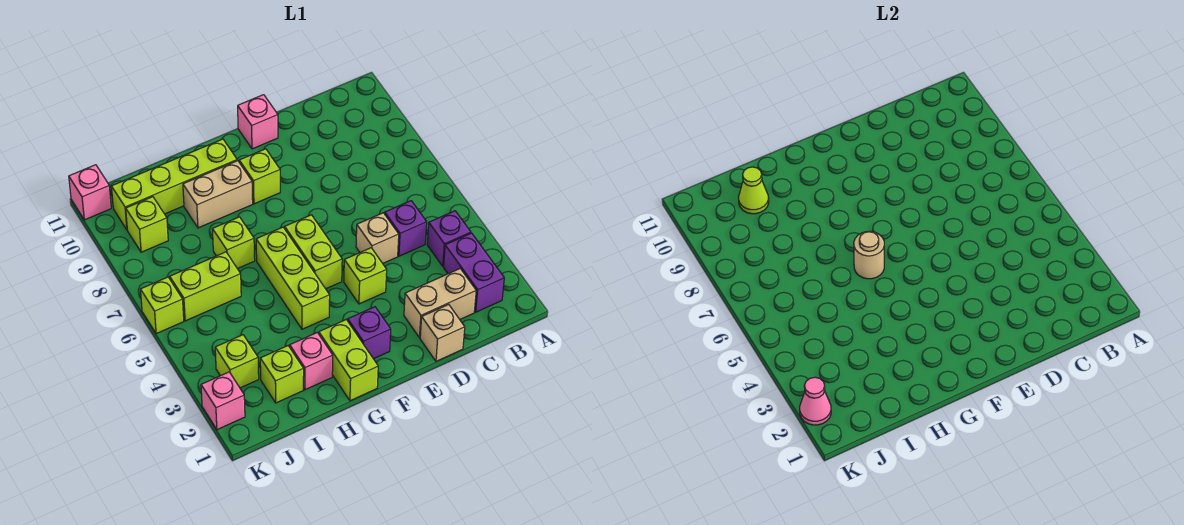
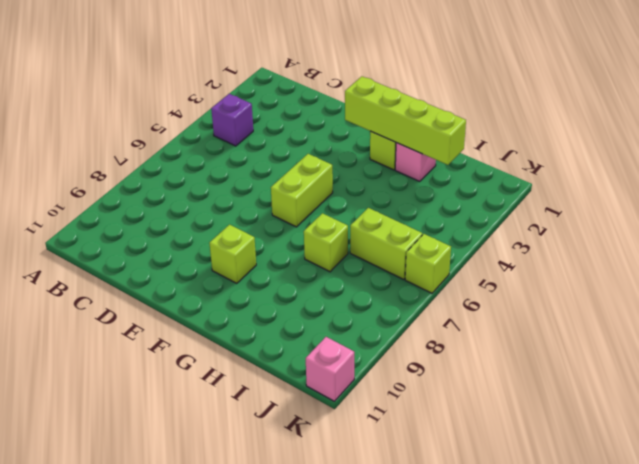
lime brick F2:I2 level 2 -> lime brick G10:J10 level 1
none -> purple brick B2:B3 level 1
none -> tan brick C2:D2 level 1
none -> purple brick C5 level 1

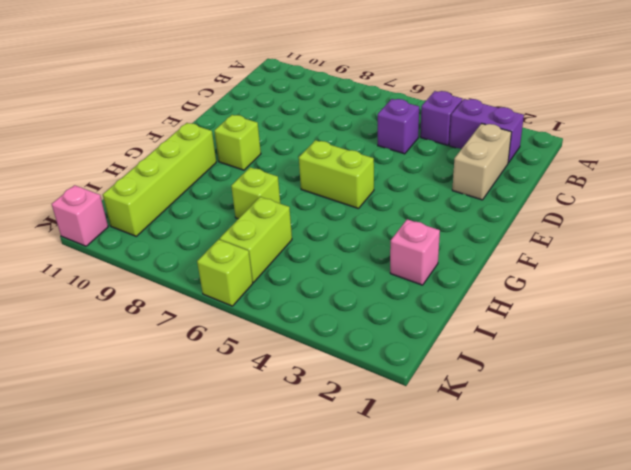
none -> tan brick D1 level 1
none -> tan brick D5 level 1
none -> lime brick E4 level 1

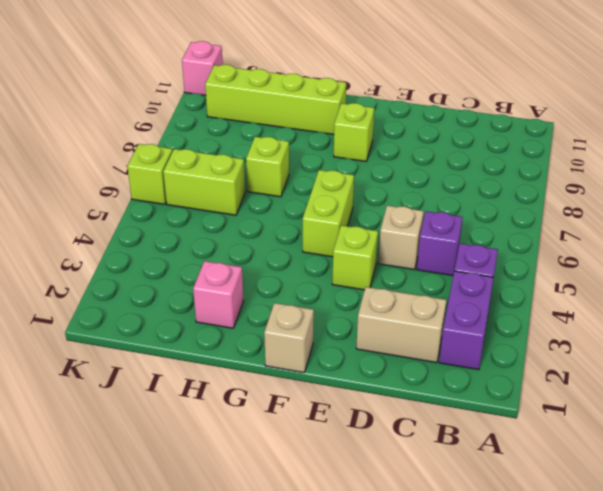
tan brick F1 level 1 -> tan brick D1 level 1
none -> pink brick E11 level 1
none -> purple brick F2 level 1
none -> lime brick G1:G2 level 1

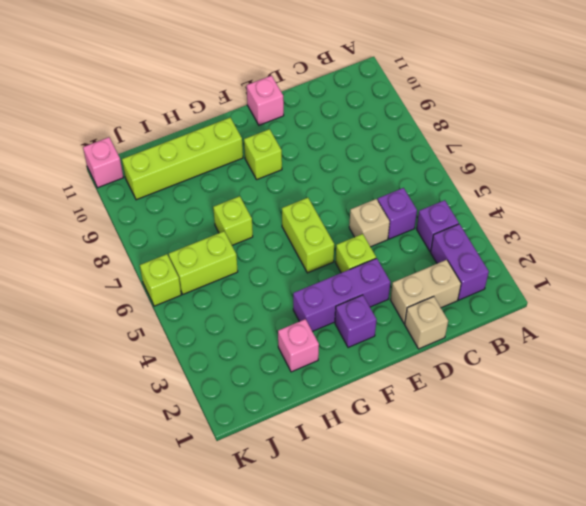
purple brick E3:G3 level 1 -> none
none -> lime brick G1:G2 level 1
none -> lime brick G4:G6 level 1
none -> tan brick G9:H9 level 1

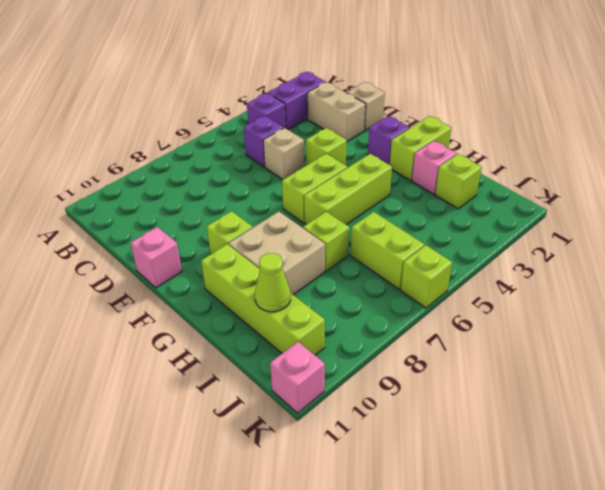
tan brick G8:H9 level 1 -> tan brick G9:H9 level 1
none -> lime brick J3 level 1
none -> lime brick J9 level 1
none -> pink brick K2 level 1

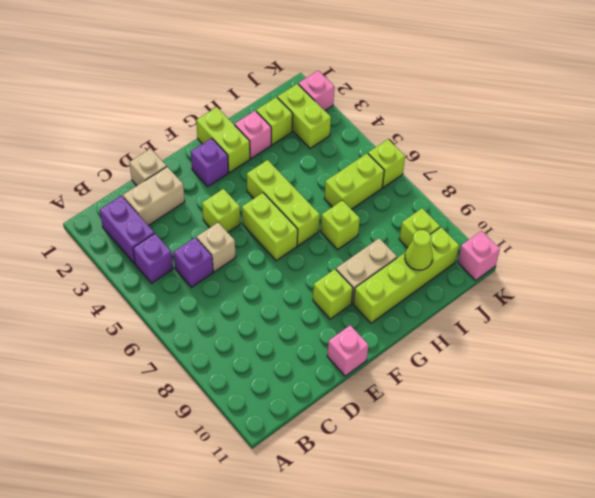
lime brick J2:J3 level 1 -> lime brick J3 level 1
none -> tan round brick G6 level 2
none -> pink cone K2 level 2

